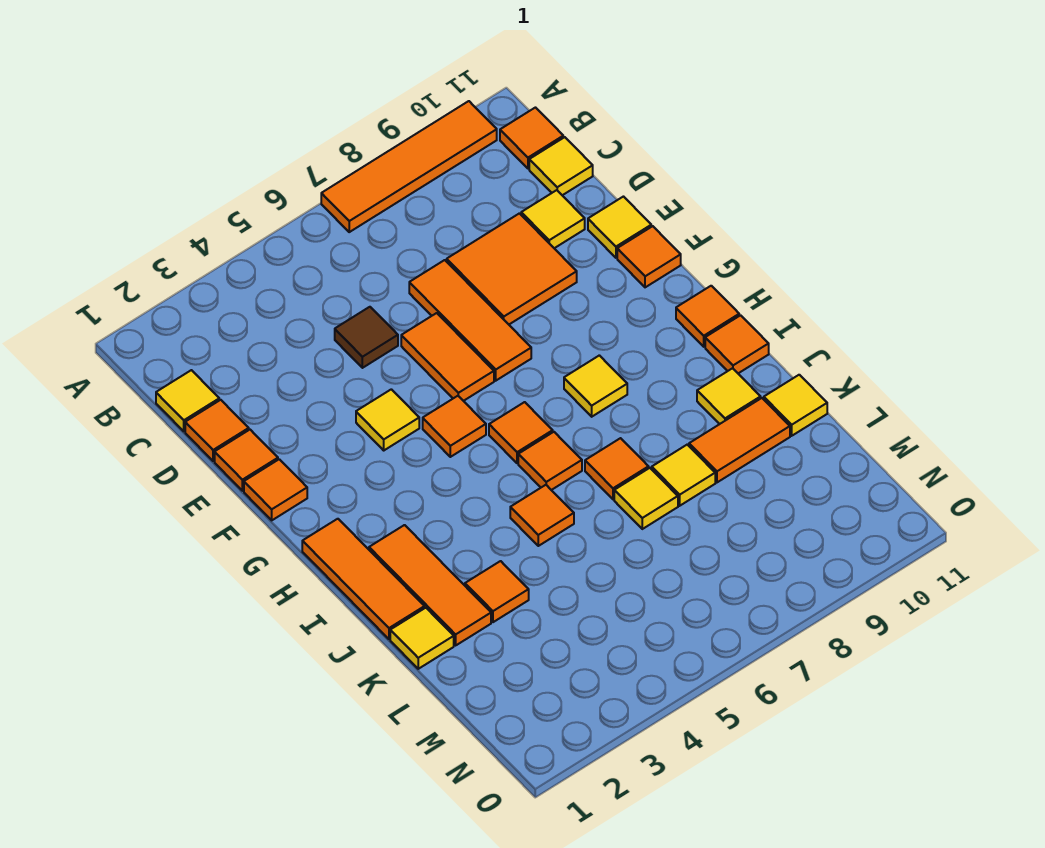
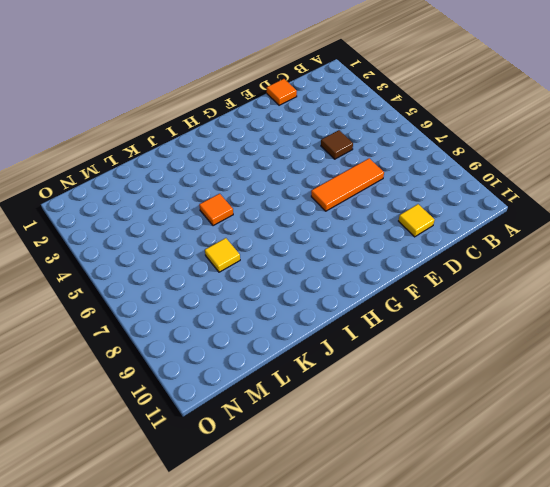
none -> orange tile A7:A10 level 1
none -> orange tile B11 level 1
none -> yellow tile C1 level 1
none -> yellow tile C11 level 1

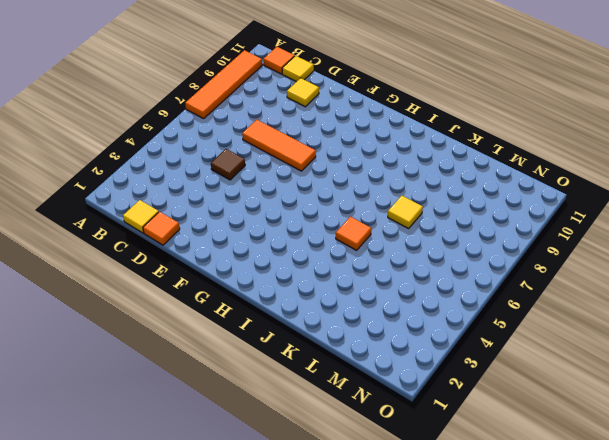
none -> orange tile D8:E9 level 1
none -> orange tile E1 level 1
none -> orange tile E6:F6 level 1
none -> yellow tile E11 level 1

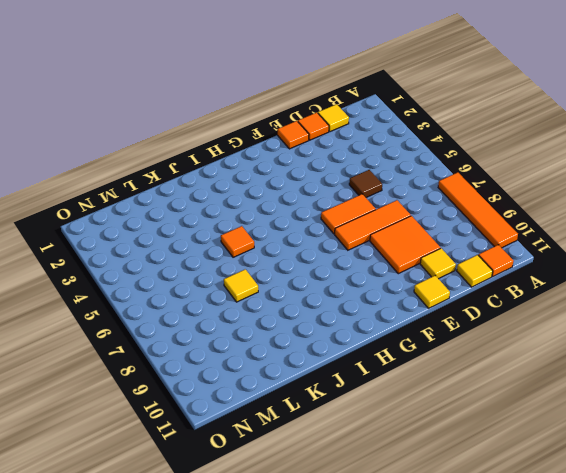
none -> orange tile F1 level 1
none -> yellow tile F4 level 1
none -> orange tile F11 level 1
none -> orange tile G5 level 1

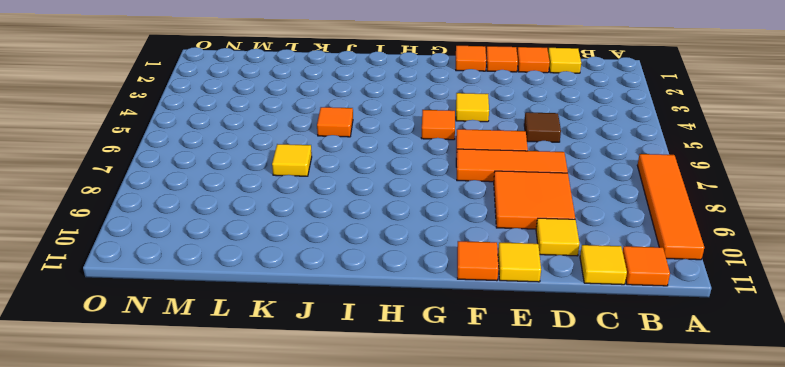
none -> orange tile H1:J1 level 1
none -> orange tile H6 level 1
none -> yellow tile H8 level 1
none -> orange tile H11 level 1

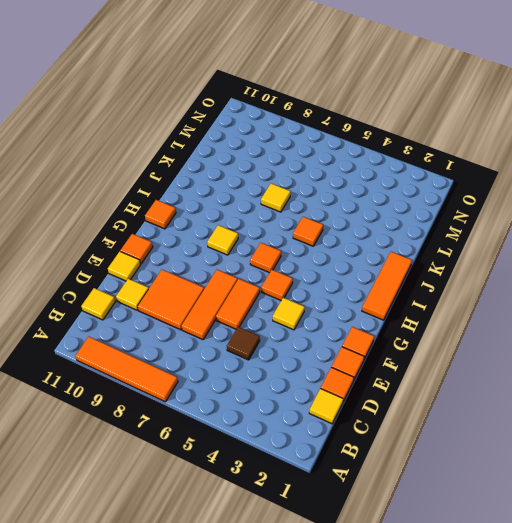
none -> orange tile B11 level 1
none -> orange tile I2:K2 level 1
none -> orange tile I6 level 1
none -> orange tile I11 level 1

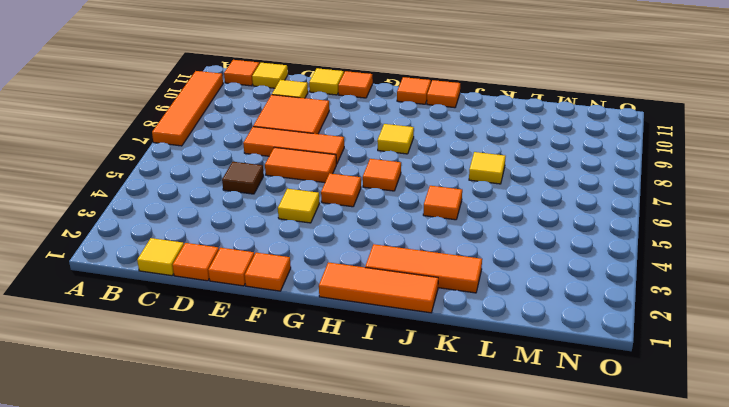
none -> orange tile I6 level 1
none -> orange tile J7 level 1
none -> yellow tile J10 level 1
none -> yellow tile K1 level 1

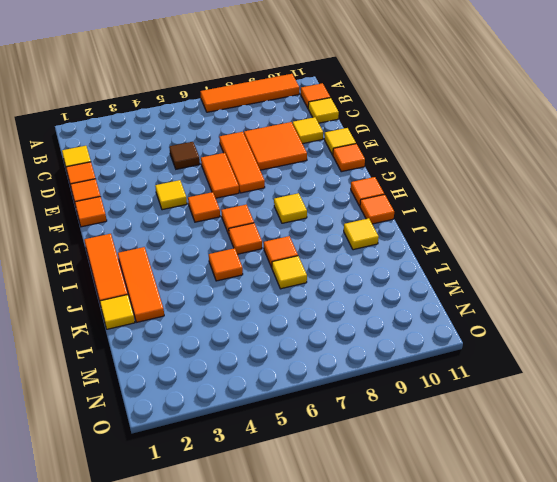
none -> orange tile K3 level 1
none -> yellow tile K8 level 1
none -> orange tile K9:K10 level 1
none -> yellow tile K11 level 1

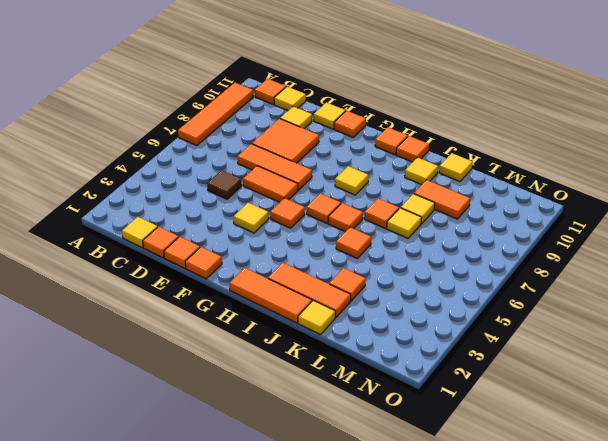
orange tile K9:L9 level 1 -> orange tile K9:K10 level 1

